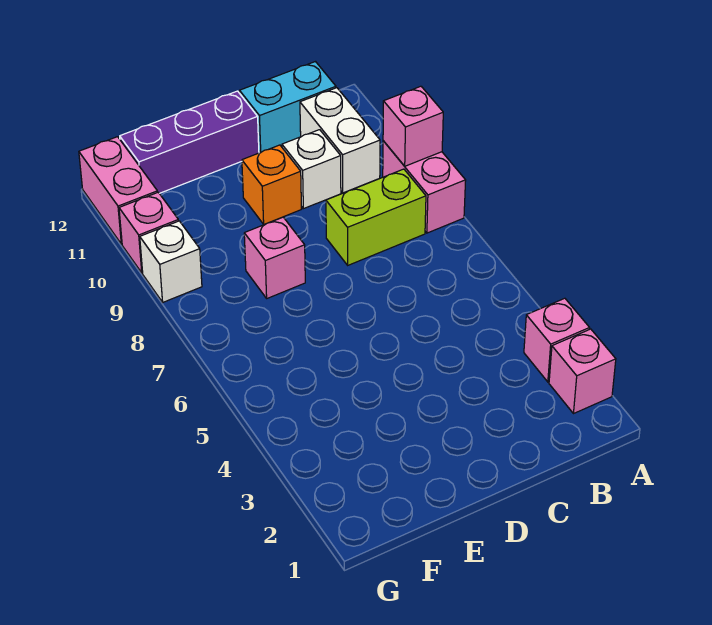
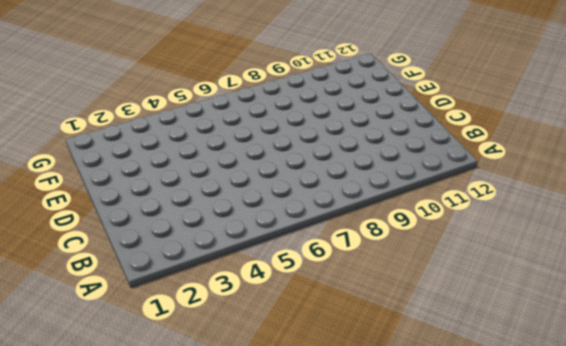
none -> pink brick A2 level 1
none -> pink brick A3 level 1
none -> pink brick A8:A9 level 1

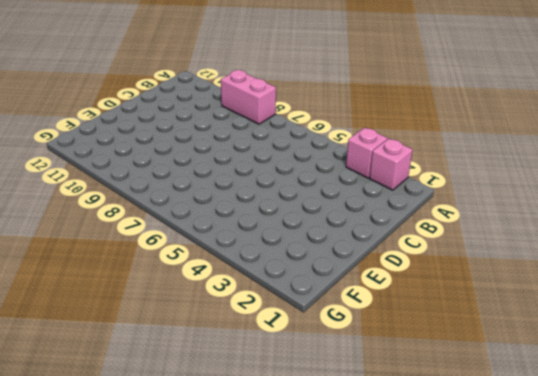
none -> lime brick B8:C8 level 1
none -> white brick B10:B11 level 1
none -> cyan brick B12:C12 level 1

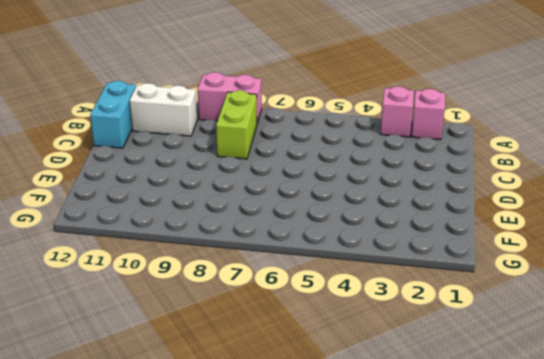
none -> white brick C10 level 1
none -> orange brick D10 level 1
none -> purple brick D12:F12 level 1

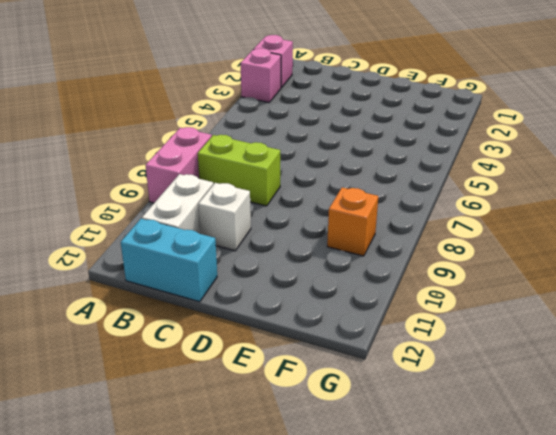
orange brick F9 level 1 -> orange brick D10 level 1
none -> purple brick D12:F12 level 1
none -> pink brick E8 level 1
none -> white brick G9 level 1

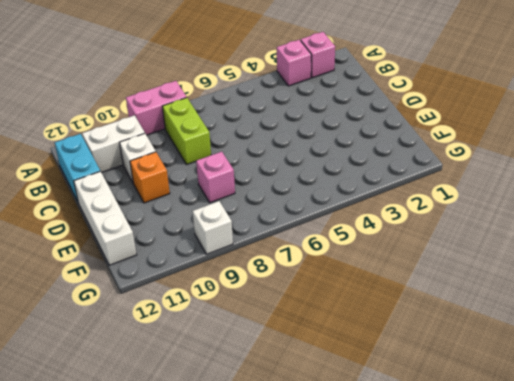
white brick D12:F12 level 1 -> purple brick D12:F12 level 1
none -> pink brick G10 level 1
none -> pink brick G11:G12 level 1
none -> pink brick A9 level 2

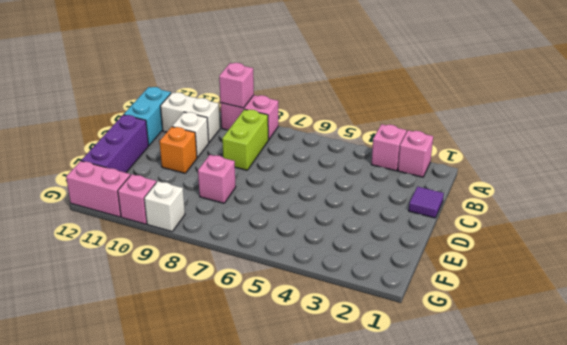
purple tile C1 level 1 -> none

